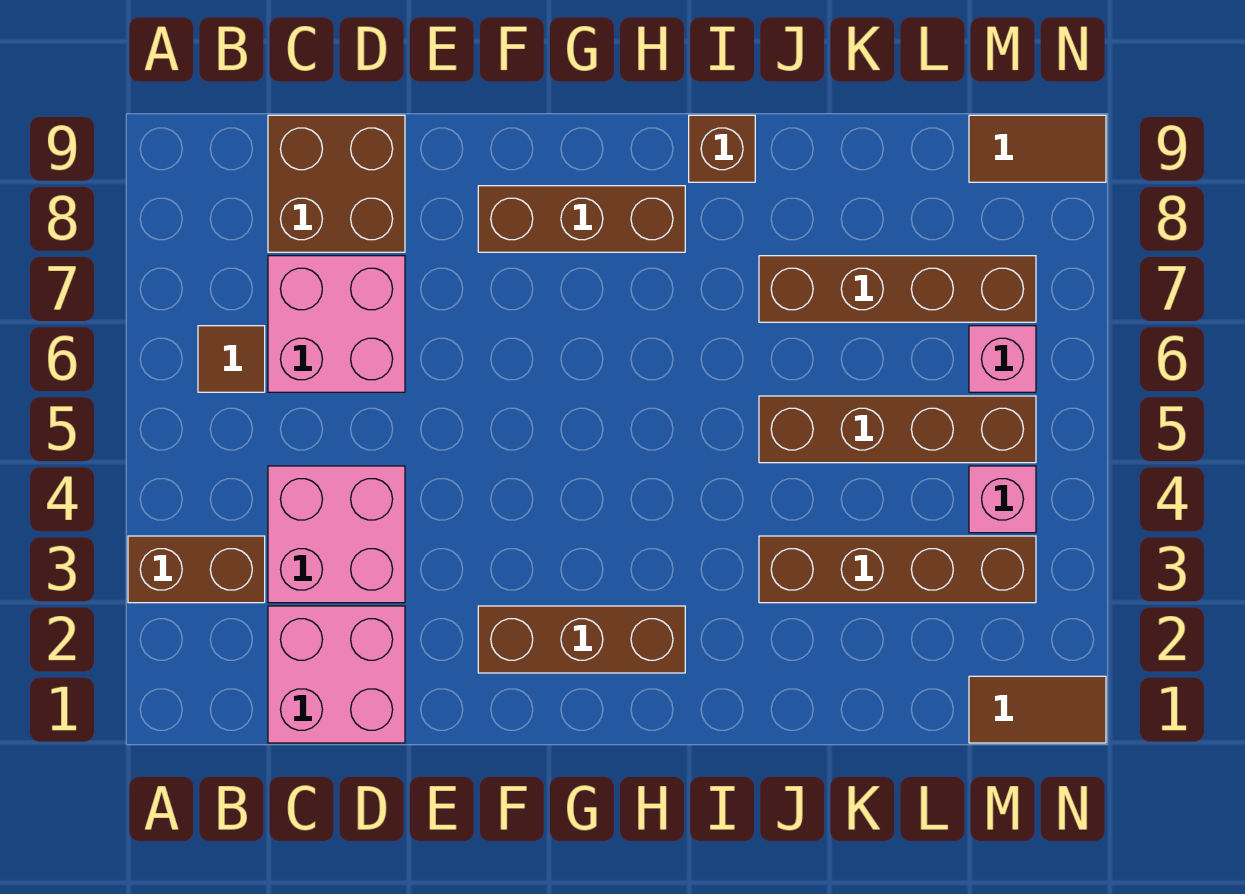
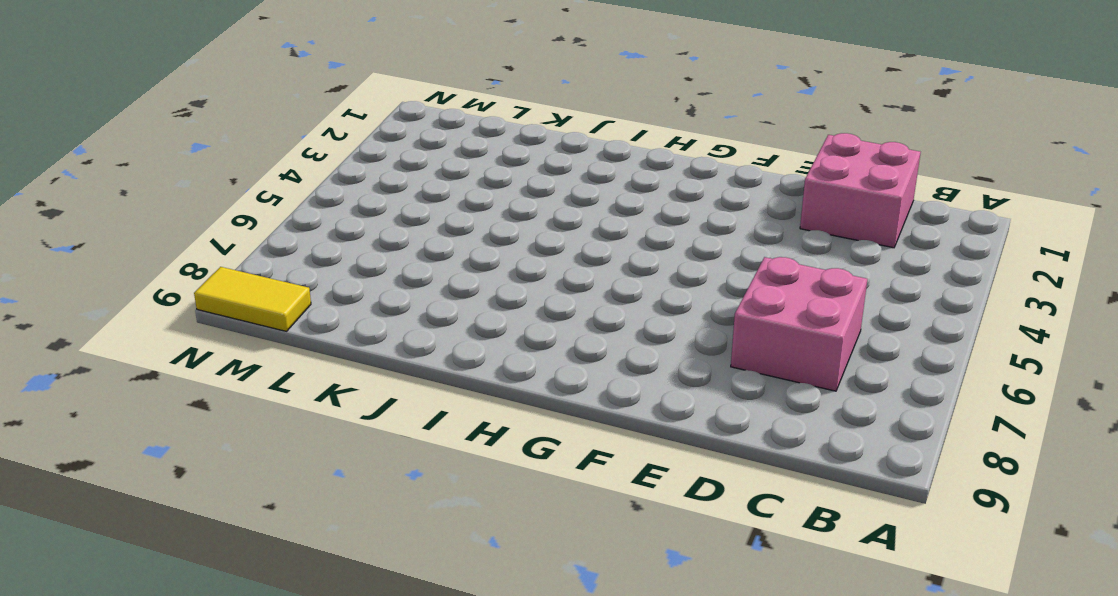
yellow tile M9:N9 level 1 -> brown tile M9:N9 level 1
none -> brown brick A3:B3 level 1
none -> brown tile B6 level 1
none -> pink brick C3:D4 level 1

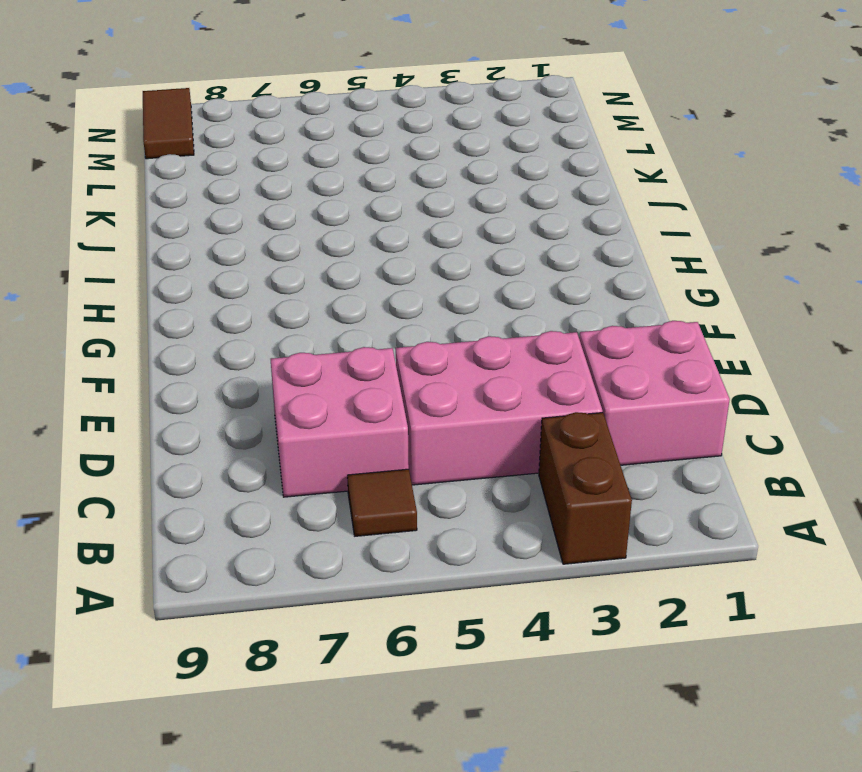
pink brick C3:D5 level 1 -> pink brick C3:D4 level 1
none -> brown brick C8:D9 level 1
none -> brown brick F2:H2 level 1
none -> brown brick F8:H8 level 1

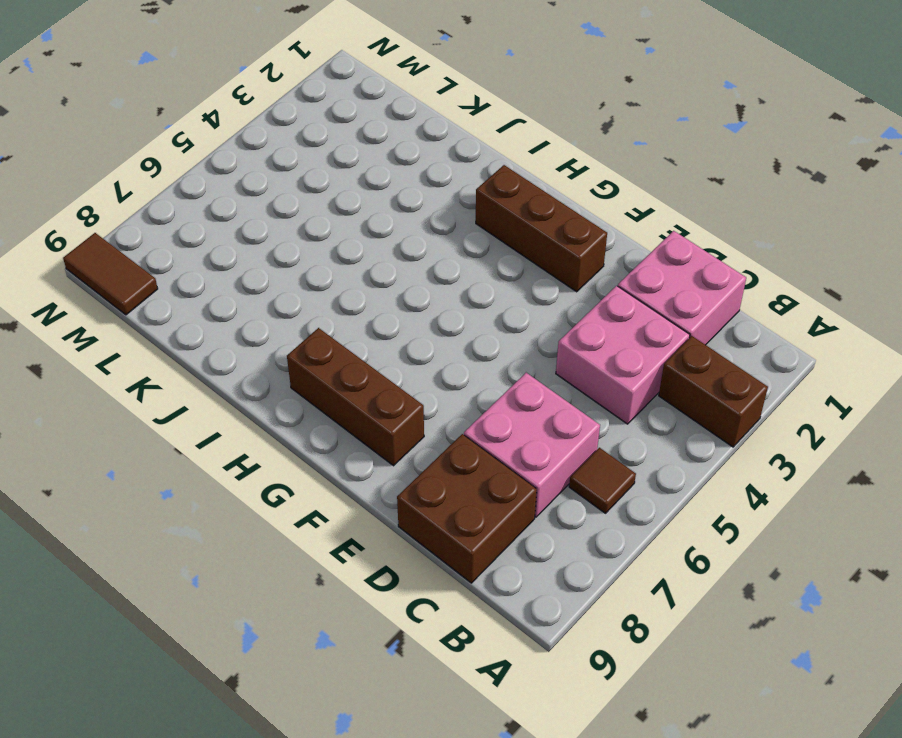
none -> brown brick I9 level 1
none -> brown brick J3:M3 level 1
none -> brown brick J5:M5 level 1

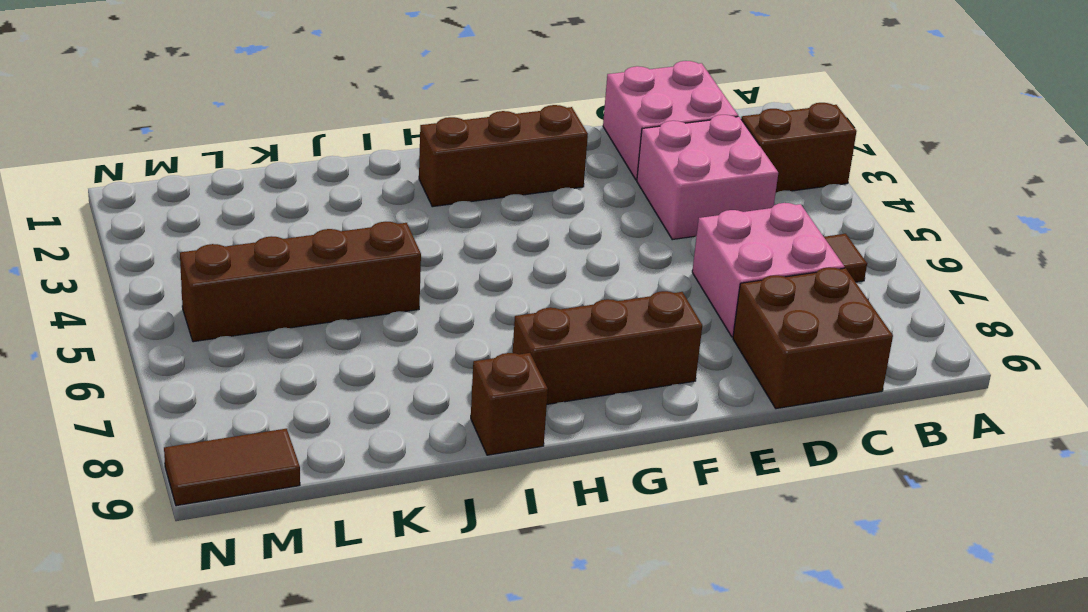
none -> brown brick J3:M3 level 1
none -> brown brick J7:M7 level 1
none -> brown tile M1:N1 level 1

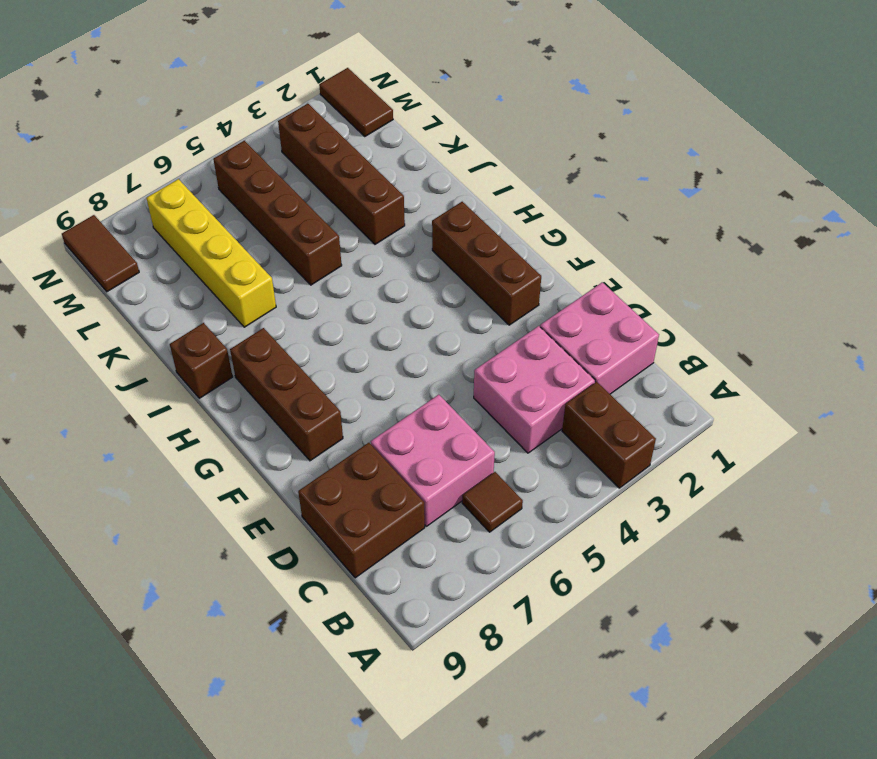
yellow brick J7:M7 level 1 -> brown brick J7:M7 level 1
none -> pink brick M4 level 1
none -> pink brick M6 level 1

